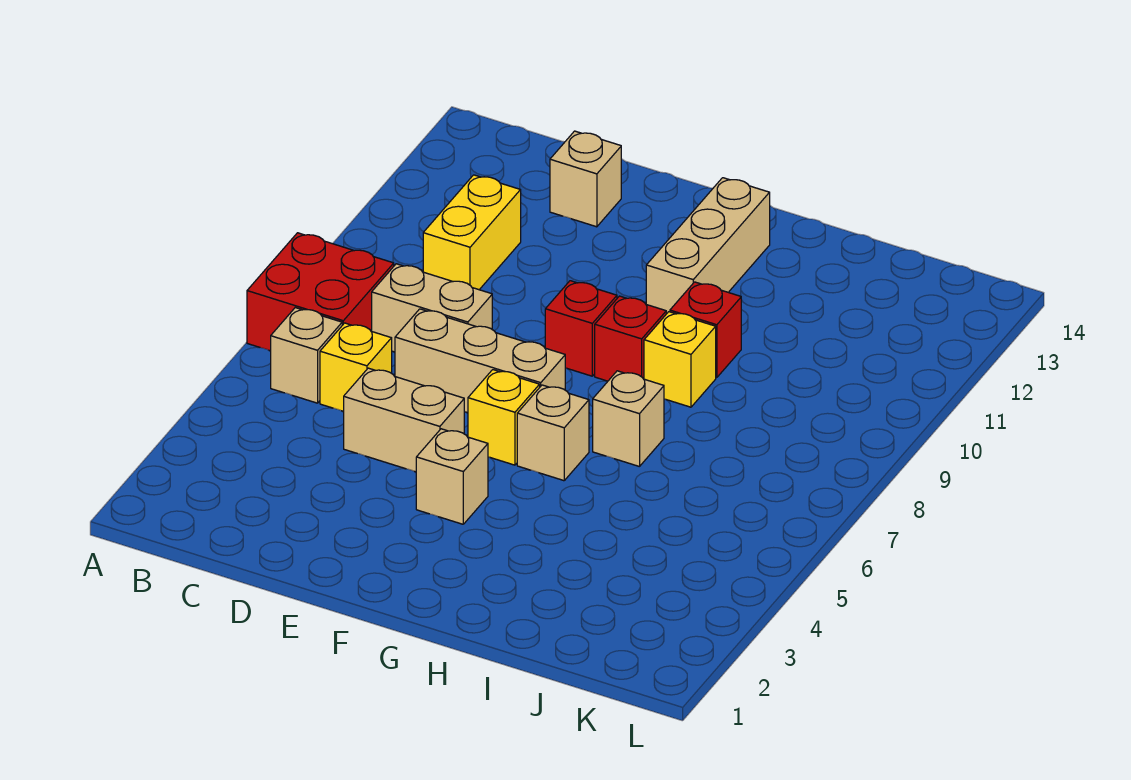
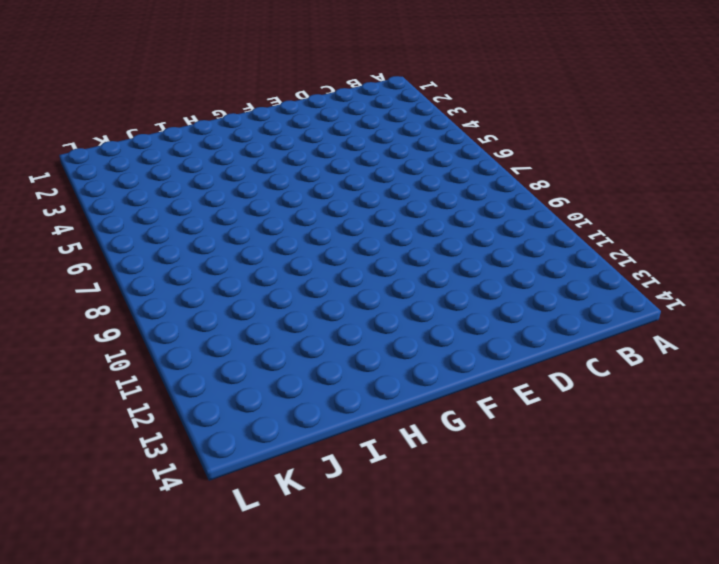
none -> red brick A7:B8 level 1
none -> tan brick B6 level 1
none -> yellow brick C6 level 1

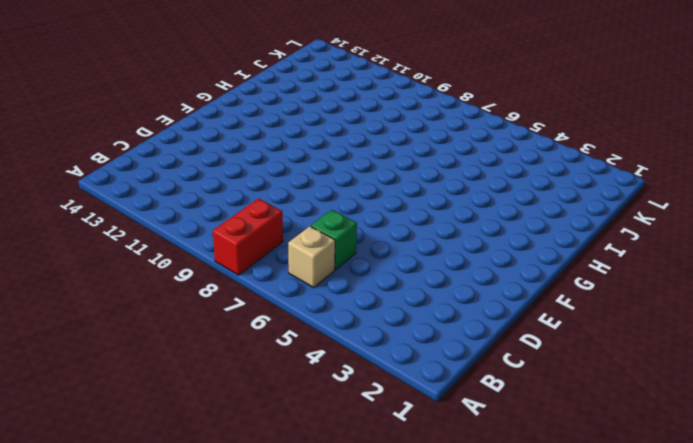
red brick A8:B8 level 1 -> red brick A7:B8 level 1
green brick C6 level 1 -> yellow brick C6 level 1
none -> tan brick C8:D8 level 1
none -> yellow brick C10:C11 level 1
none -> tan brick D5:E5 level 1

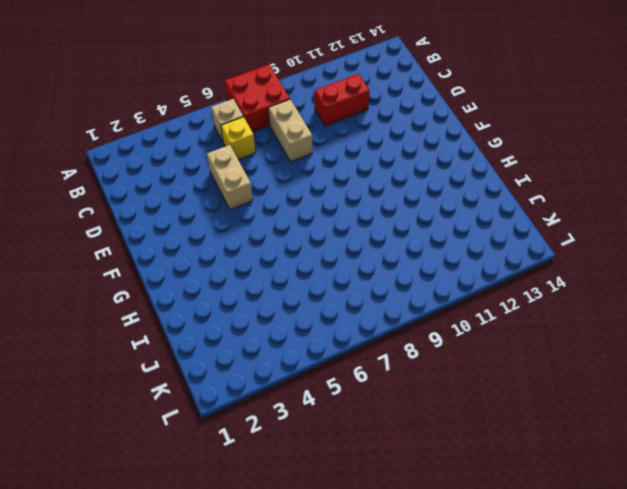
red brick C10:C11 level 1 -> yellow brick C10:C11 level 1
none -> tan brick D7:F7 level 1
none -> tan brick D13 level 1
none -> tan brick F4 level 1

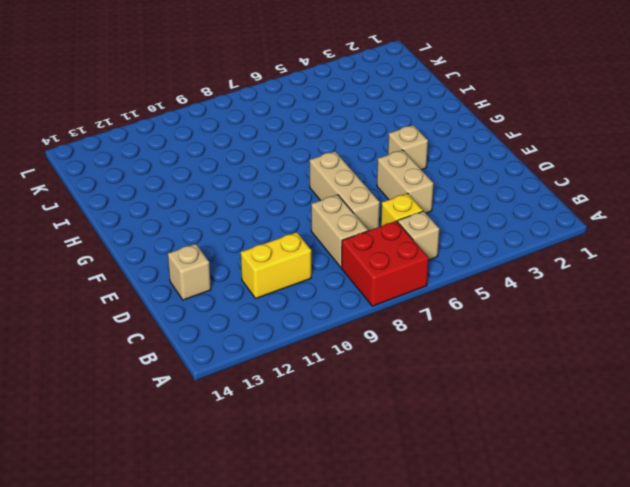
none -> yellow brick F6 level 1
none -> red brick F9 level 1
none -> tan brick G6 level 1

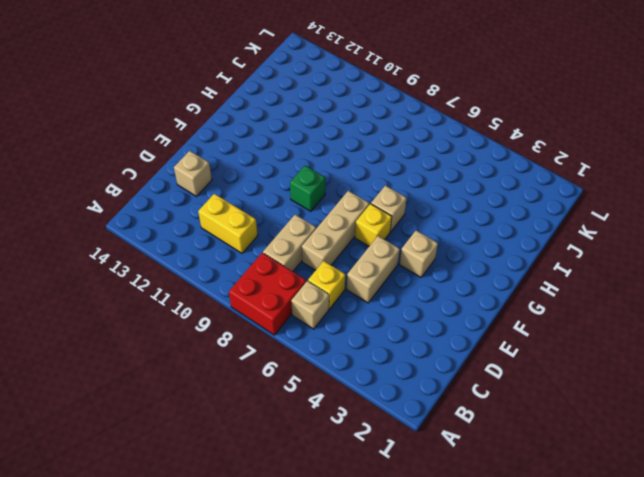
green brick F9 level 1 -> red brick F9 level 1
none -> red brick G9 level 1
none -> tan brick G11:G13 level 1
none -> tan brick H7 level 1

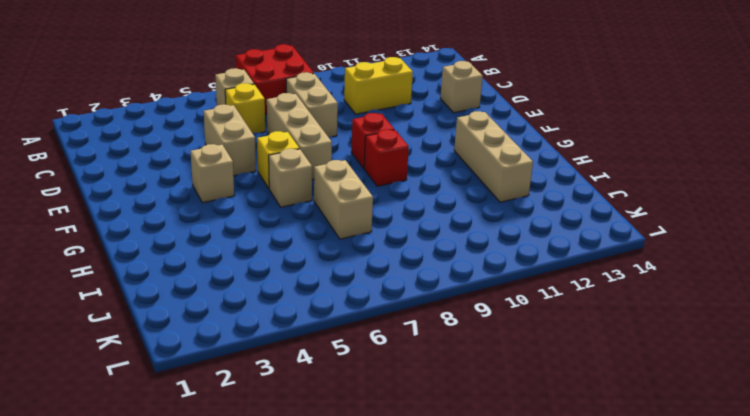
tan brick G12:I12 level 1 -> tan brick G11:G13 level 1
tan brick H7:I7 level 1 -> tan brick H7 level 1
none -> yellow brick H9 level 1
none -> red brick H10 level 1

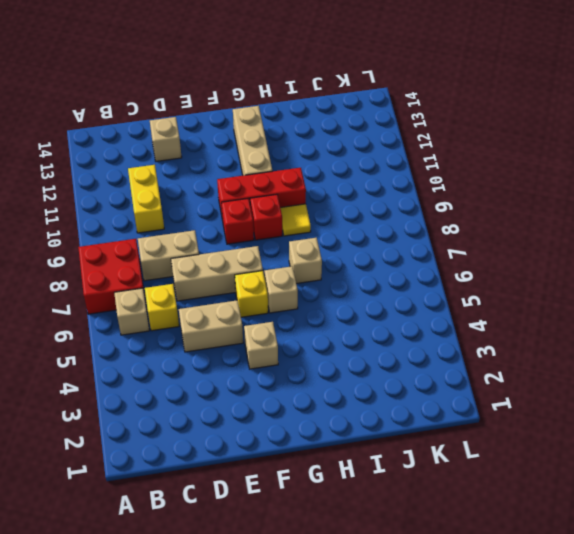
red brick F10:H10 level 1 -> red brick H10 level 1
yellow tile H9 level 1 -> yellow brick H9 level 1

